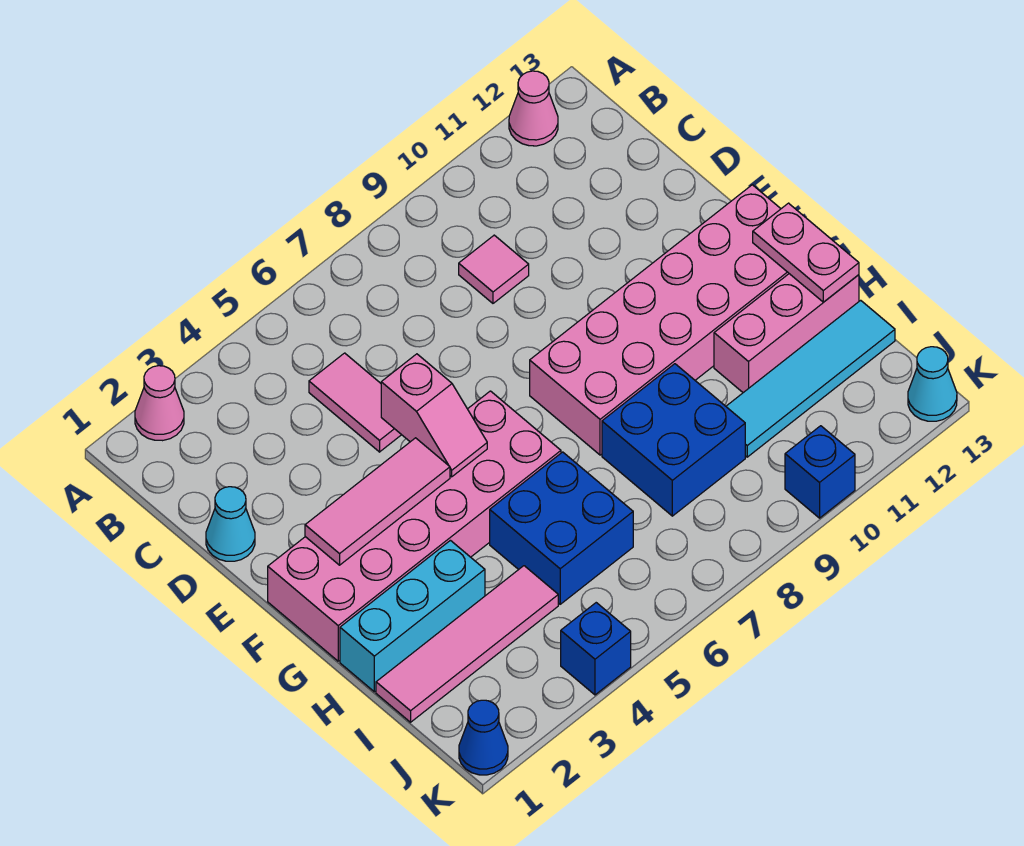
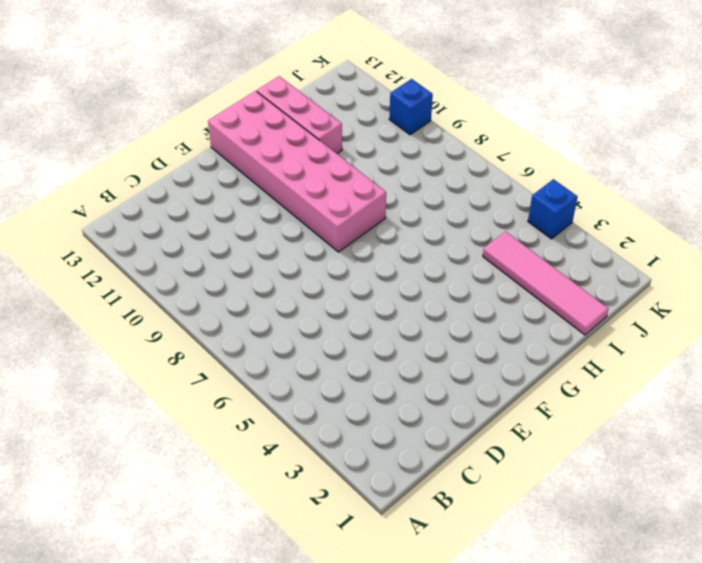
none -> pink cone A2 level 1
none -> pink cone A12 level 1
none -> pink tile C5:D5 level 1

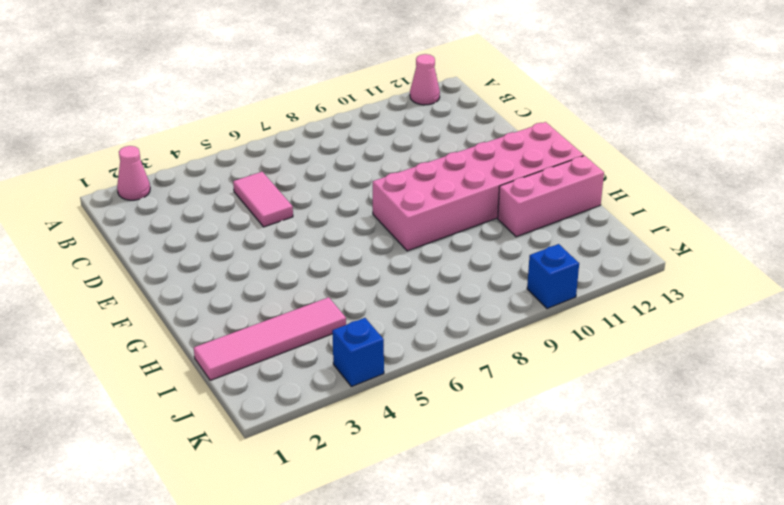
none -> pink tile C9 level 1
none -> cyan cone D1 level 1
none -> pink brick F1:G6 level 1

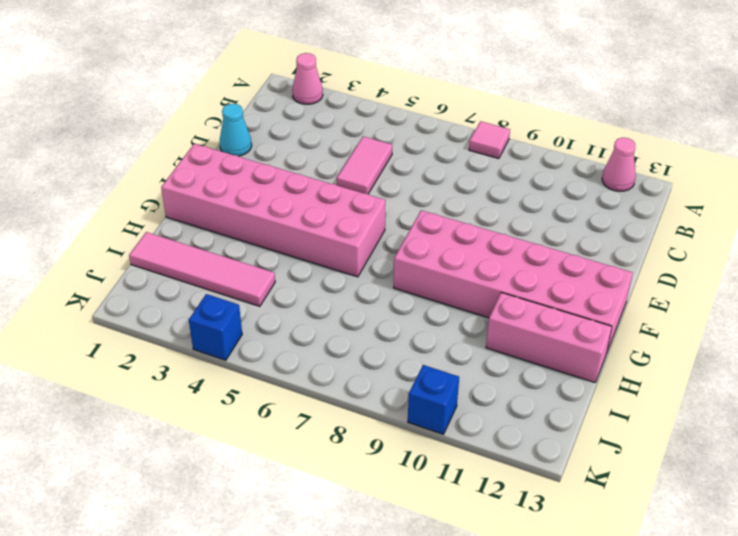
pink tile A8 level 1 -> pink tile C9 level 1
none -> cyan brick H1:H3 level 1
none -> blue brick H5:I6 level 1
none -> blue brick H8:I9 level 1

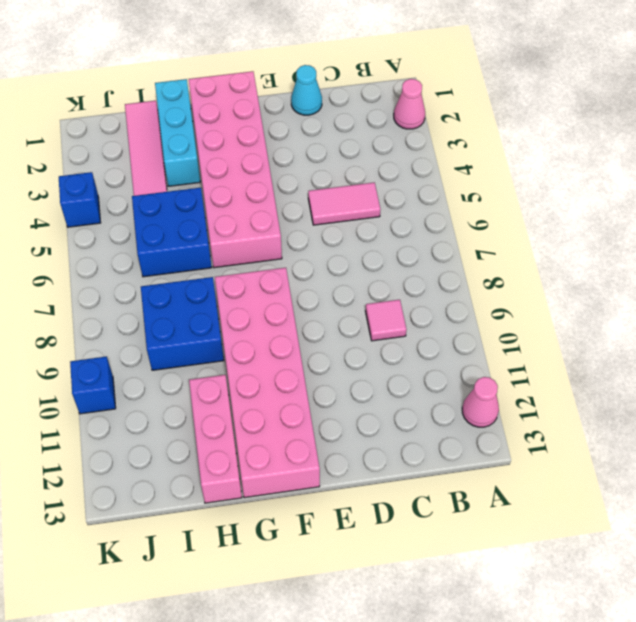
none -> cyan tile I10:I13 level 1
none -> blue cone K1 level 1
none -> cyan cone K13 level 1

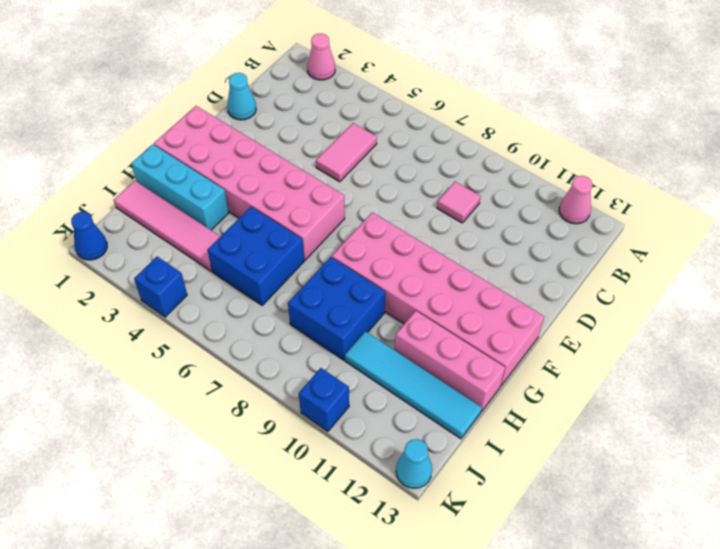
none -> pink slope E5:F5 level 2 top E
none -> pink tile F2:F4 level 2
none -> pink plate G13:H13 level 2

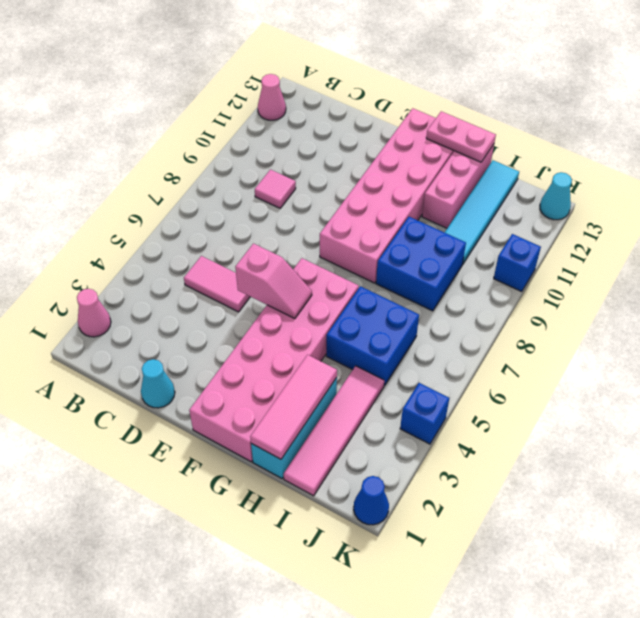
pink tile H1:H3 level 2 -> pink tile F2:F4 level 2

